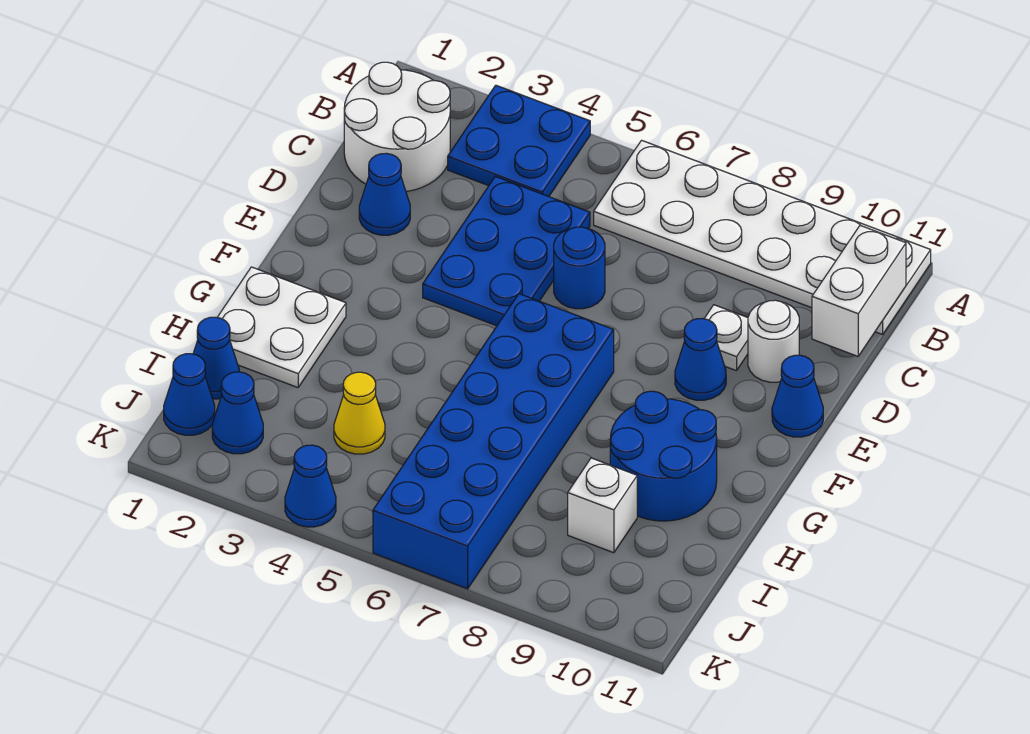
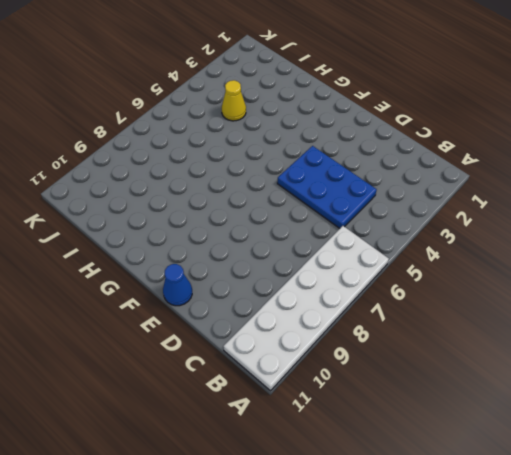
none -> blue plate A3:B4 level 1
none -> white round brick B1:C2 level 1
none -> blue cone D2 level 1

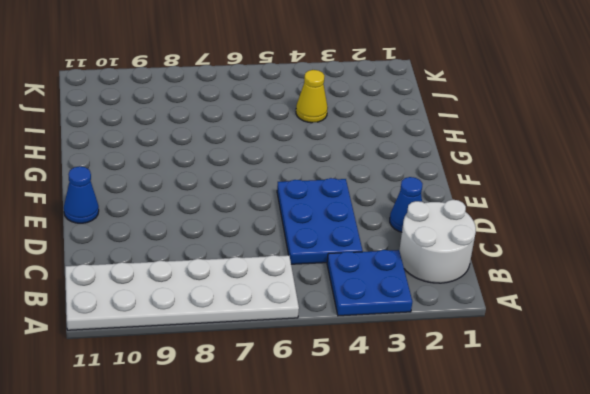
none -> blue round brick D6 level 1
none -> white plate D9 level 1
none -> white round brick D10 level 1

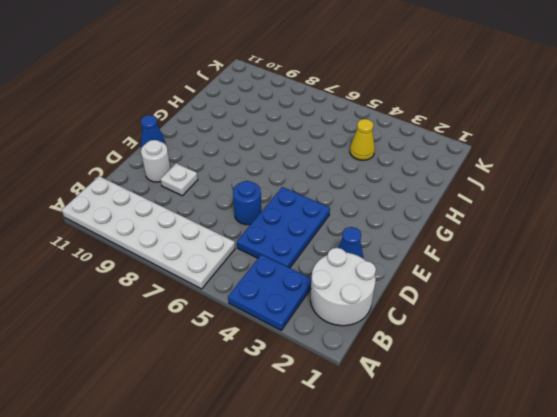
none -> blue cone E9 level 1
none -> blue brick F6:K7 level 1
none -> white plate G1:H2 level 1

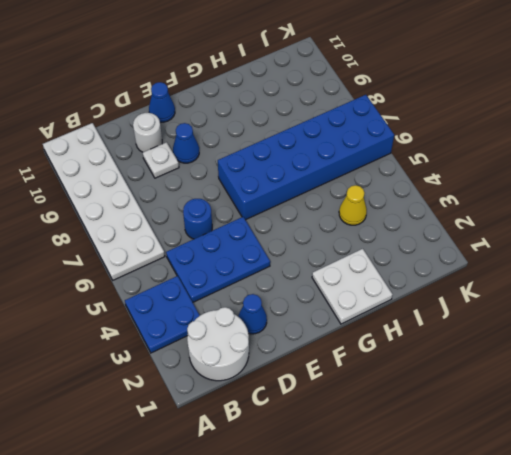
none -> blue round brick G9:H10 level 1
none -> blue cone I1 level 1
none -> white brick I9 level 1

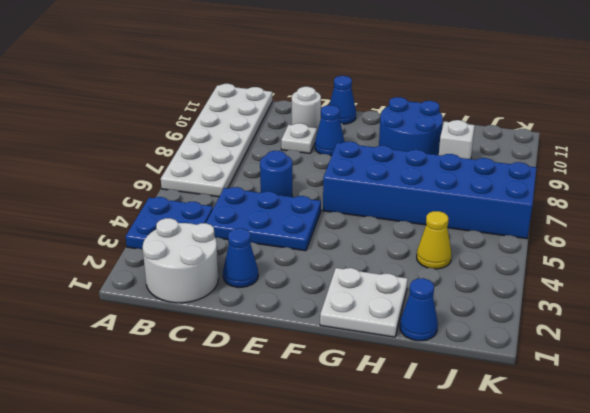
none -> blue cone J1 level 1
none -> blue cone J2 level 1
none -> blue cone K4 level 1

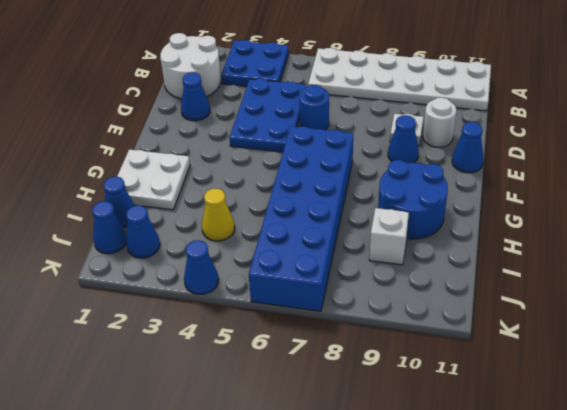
none -> white brick B11:C11 level 2

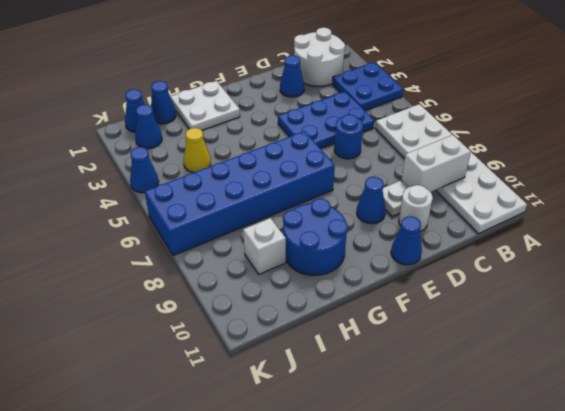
white brick B9:C9 level 2 -> white brick B11:C11 level 2

